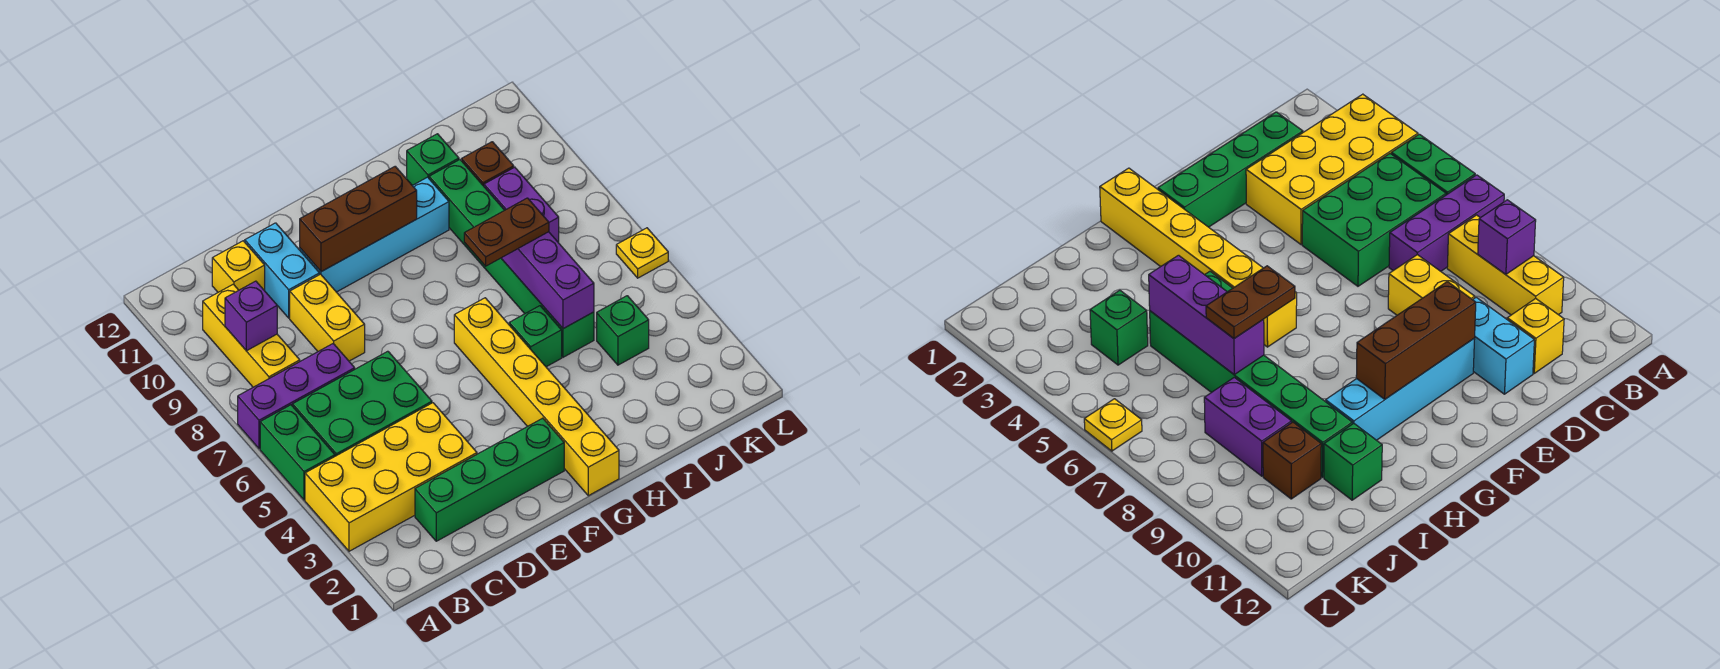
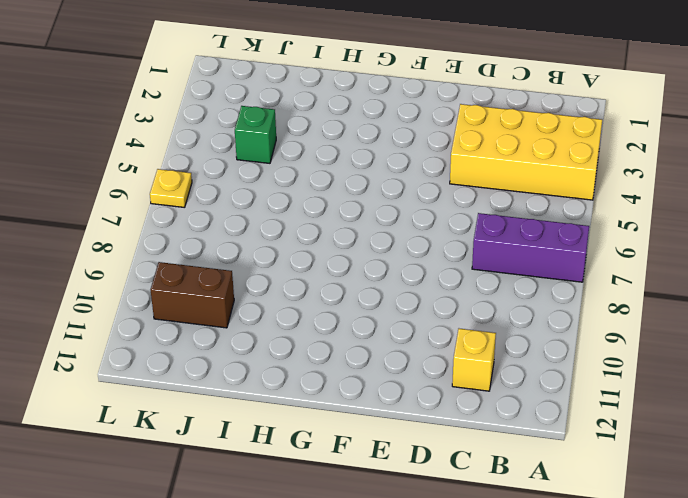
brown brick J10:K10 level 1 -> brown brick J10 level 1
none -> green brick A5:A6 level 1
none -> green brick B5:D6 level 1
none -> yellow brick B8:B10 level 1

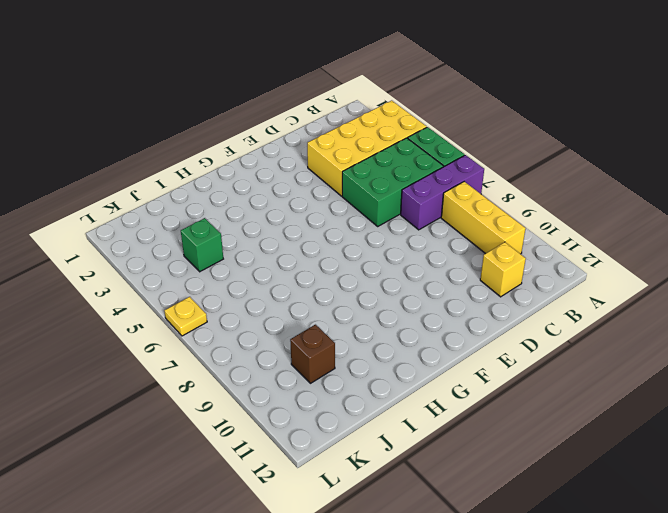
none -> green brick C2:F2 level 1
none -> yellow brick D8:D9 level 1
none -> cyan brick D10:D11 level 1

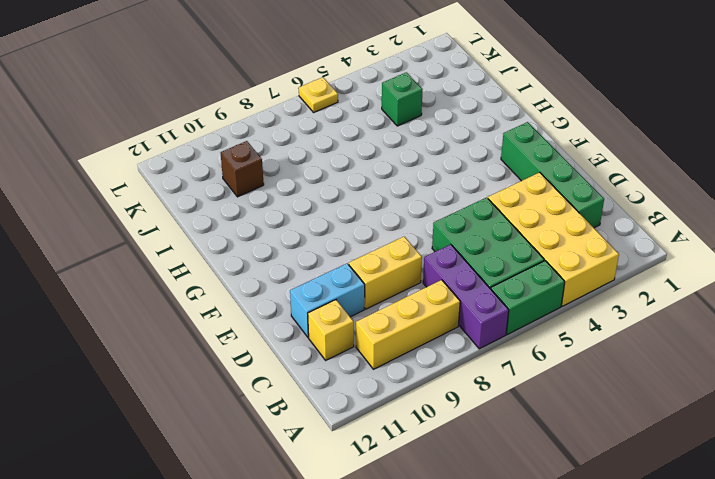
none -> cyan brick E10:H10 level 1
none -> yellow brick G1:G6 level 1
none -> green brick H5 level 1

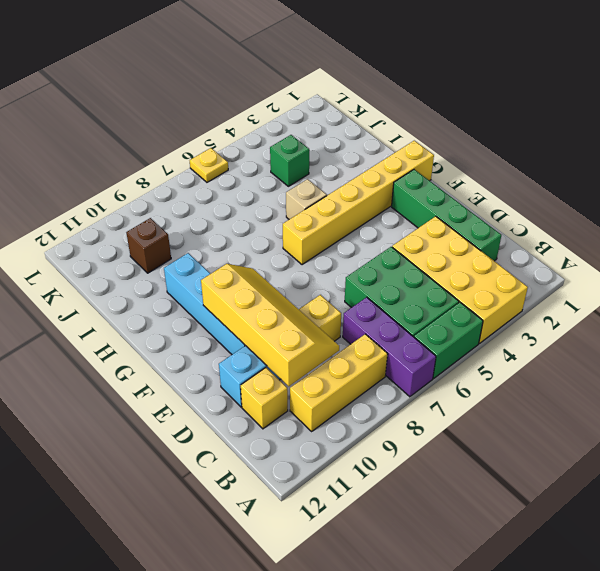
yellow slope C9:F10 level 2 top 10 -> brown brick E10:G10 level 2
tan brick H5 level 1 -> green brick H5 level 1
none -> green brick I5:I10 level 1
none -> green brick I11 level 1
none -> purple brick J8:J9 level 1

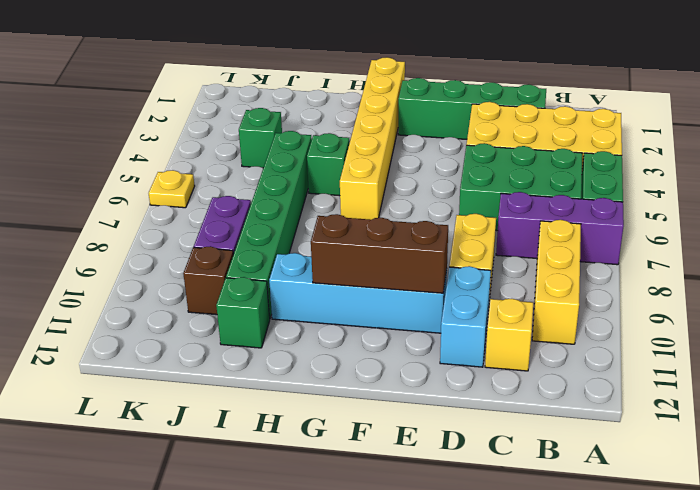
none -> purple brick B9 level 2
none -> purple brick I5:I7 level 2
none -> brown plate H7:I7 level 3

